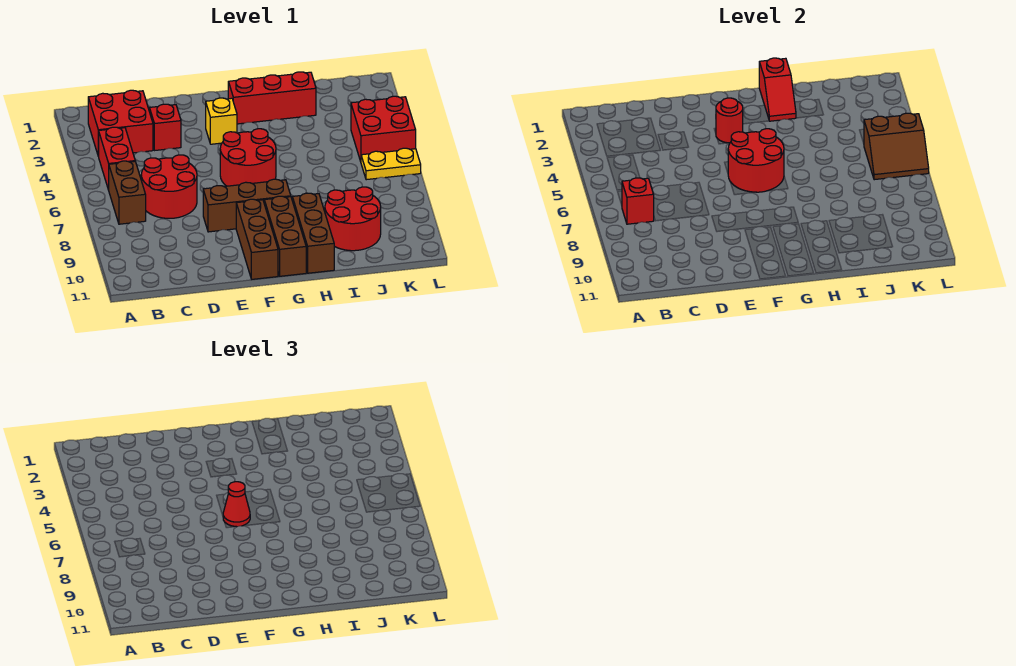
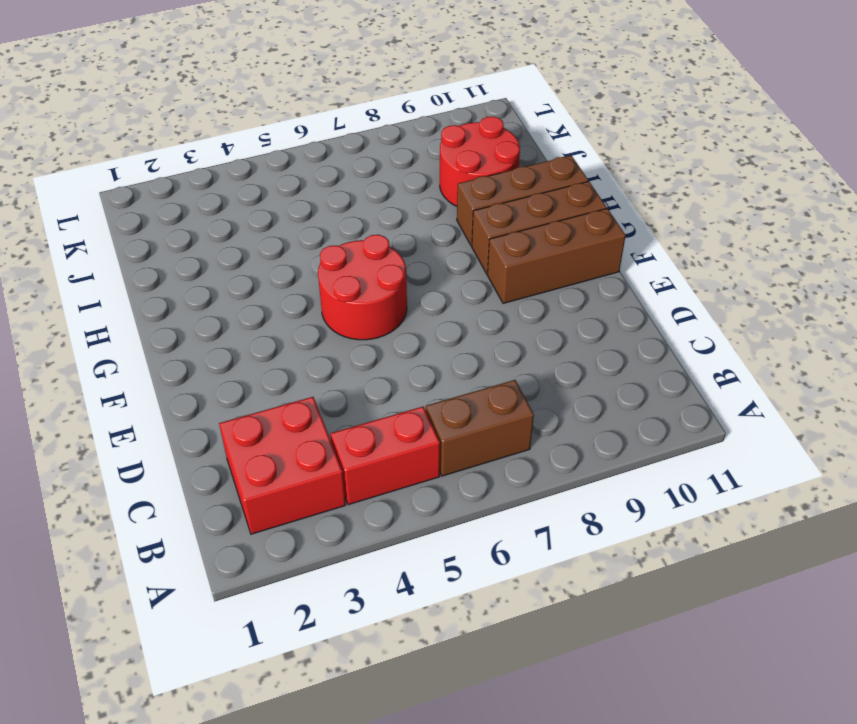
none -> red round brick C6:D7 level 1
none -> red brick D3 level 1
none -> brown brick E8:G8 level 1

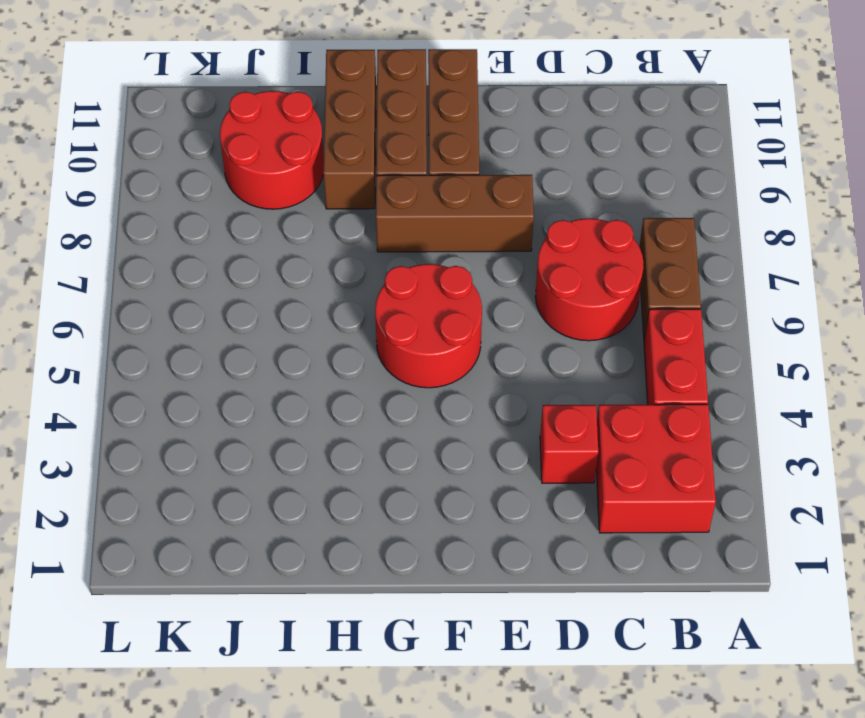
none -> yellow brick F3 level 1
none -> red brick G2:I2 level 1
none -> red brick K4:L5 level 1

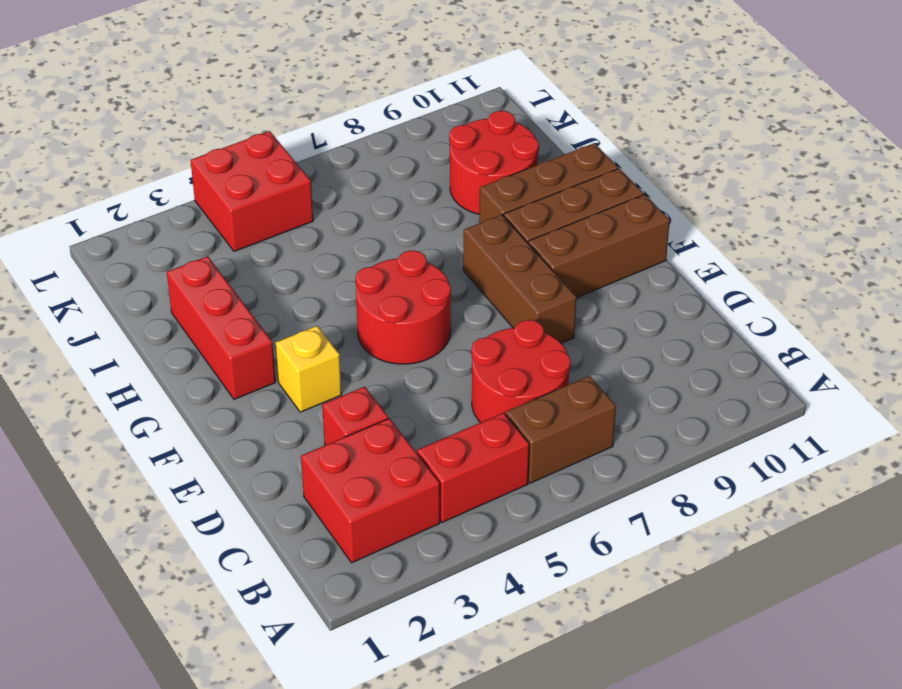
none -> yellow plate K6:L6 level 1
none -> red brick B7 level 2
none -> red round brick F3 level 2

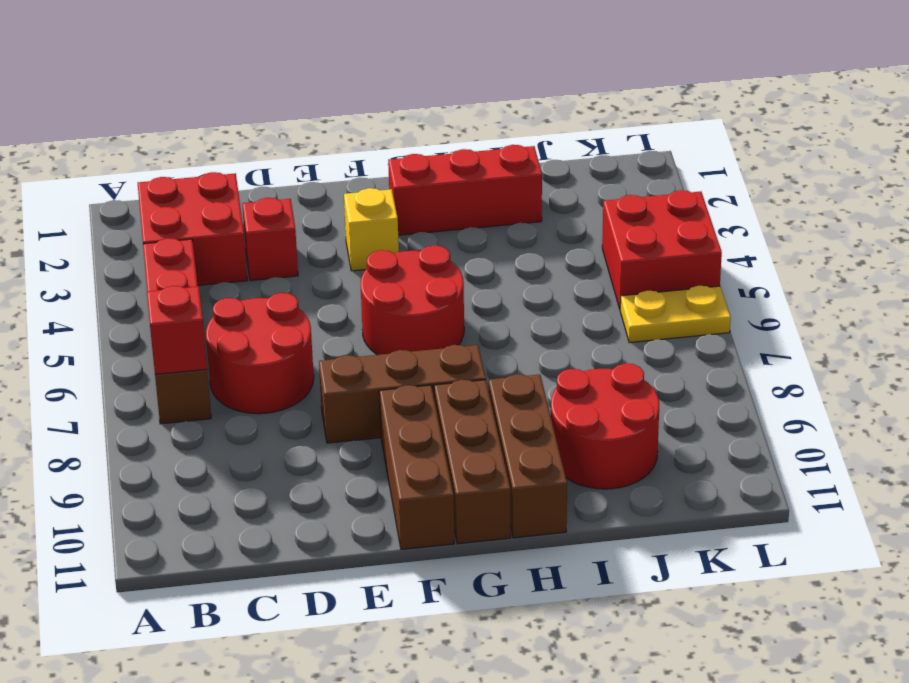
none -> red round brick F3 level 2
none -> red round brick F5:G6 level 2
none -> red slope H1:H2 level 2 top 1

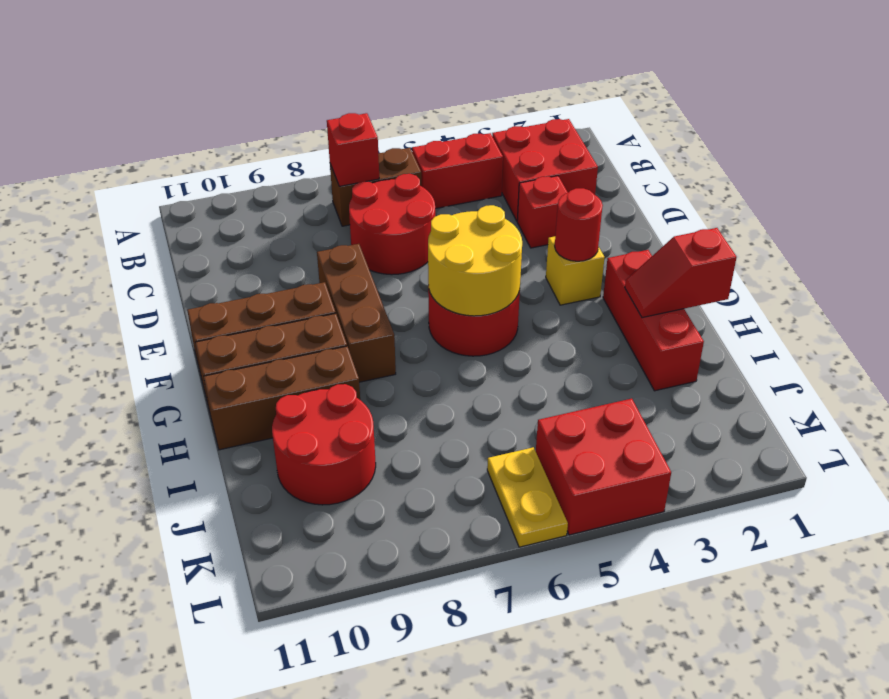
yellow round brick F5:G6 level 2 -> red round brick F5:G6 level 2
none -> brown slope K5:L6 level 2 top 5
none -> red cone F6 level 3

